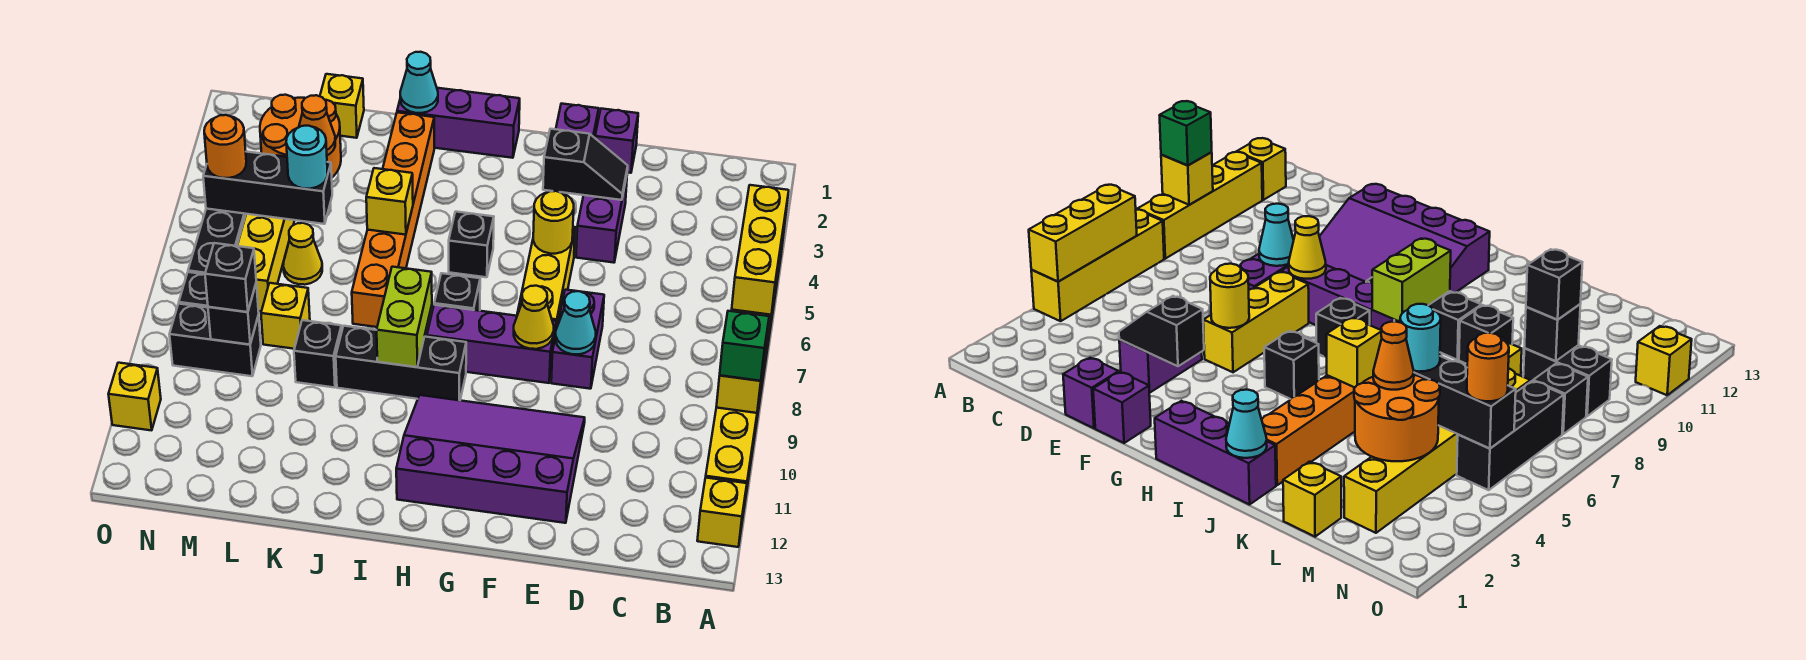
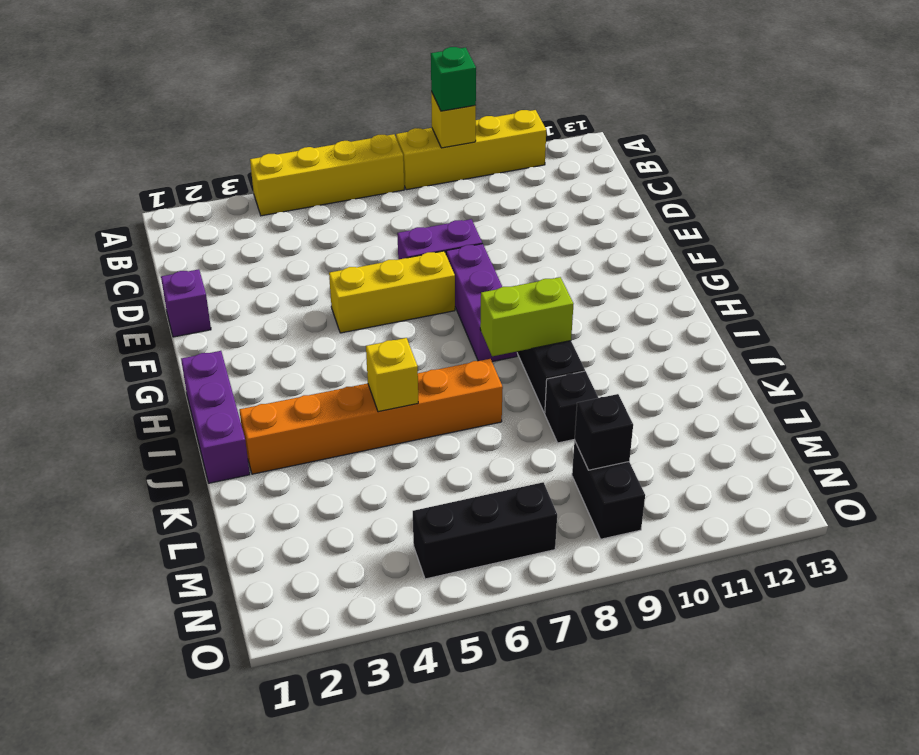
none -> yellow brick A12 level 1
none -> purple brick E3:E4 level 1
none -> purple slope E10:H12 level 1 top 12
none -> purple brick F1 level 1

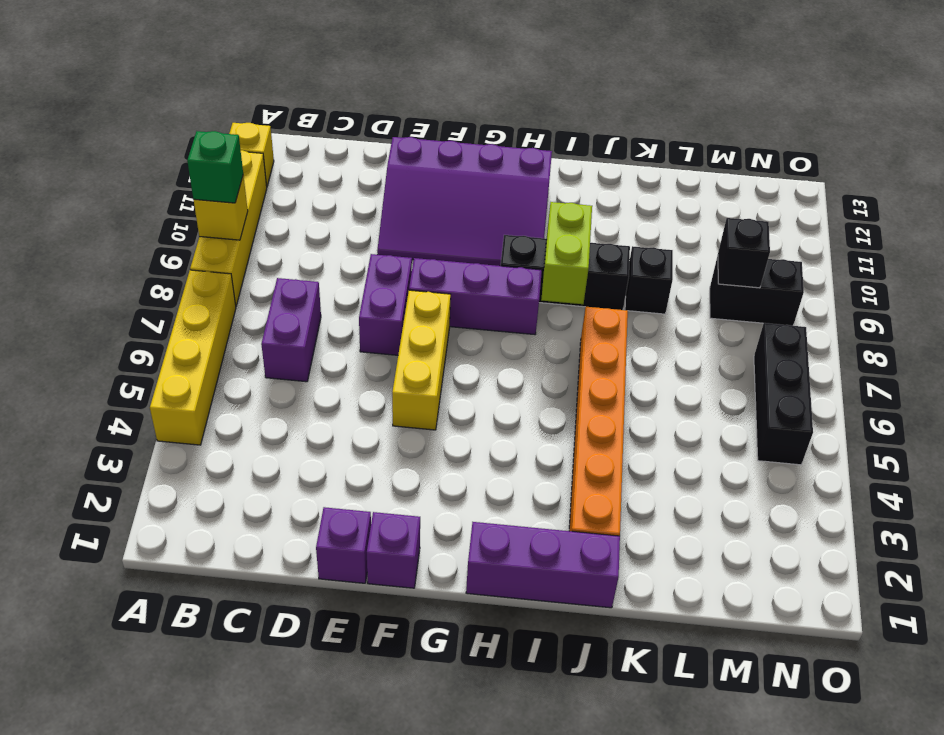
purple brick C6:C7 level 1 -> purple brick E3:E4 level 1
none -> black brick H5 level 1
none -> black brick H7 level 1
none -> yellow brick L1 level 1
none -> yellow cone L6 level 1

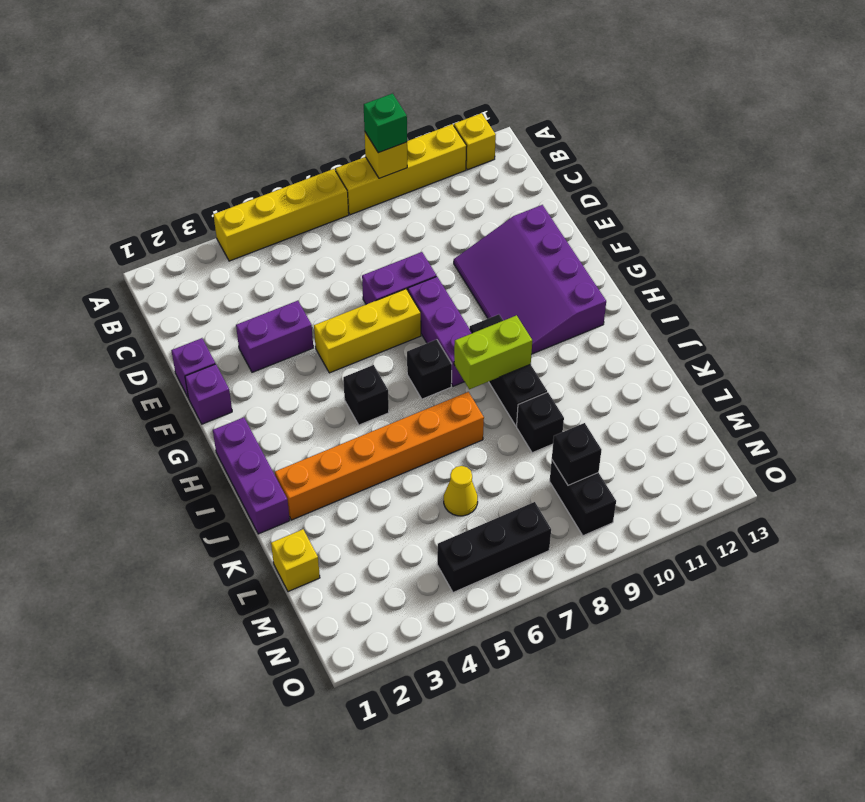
none -> yellow brick L8 level 1
none -> yellow brick M2:M7 level 1
none -> black brick N8 level 1
none -> yellow brick O11 level 1

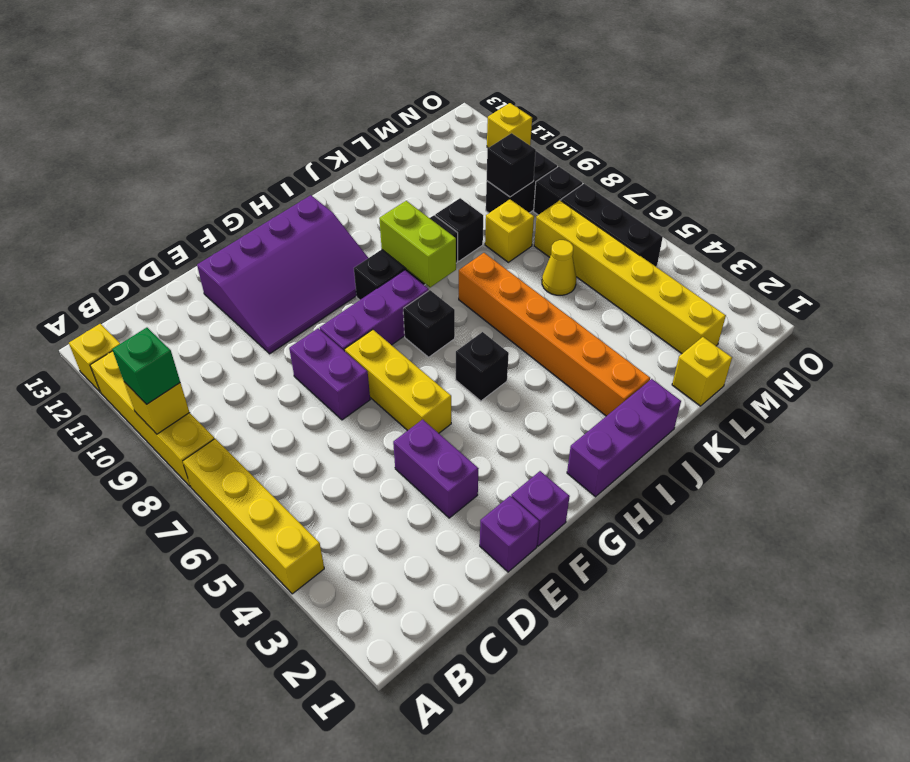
none -> yellow brick A4:A6 level 2
none -> black slope E3:F3 level 2 top F
none -> cyan cone E8 level 2
none -> yellow round brick F5 level 2

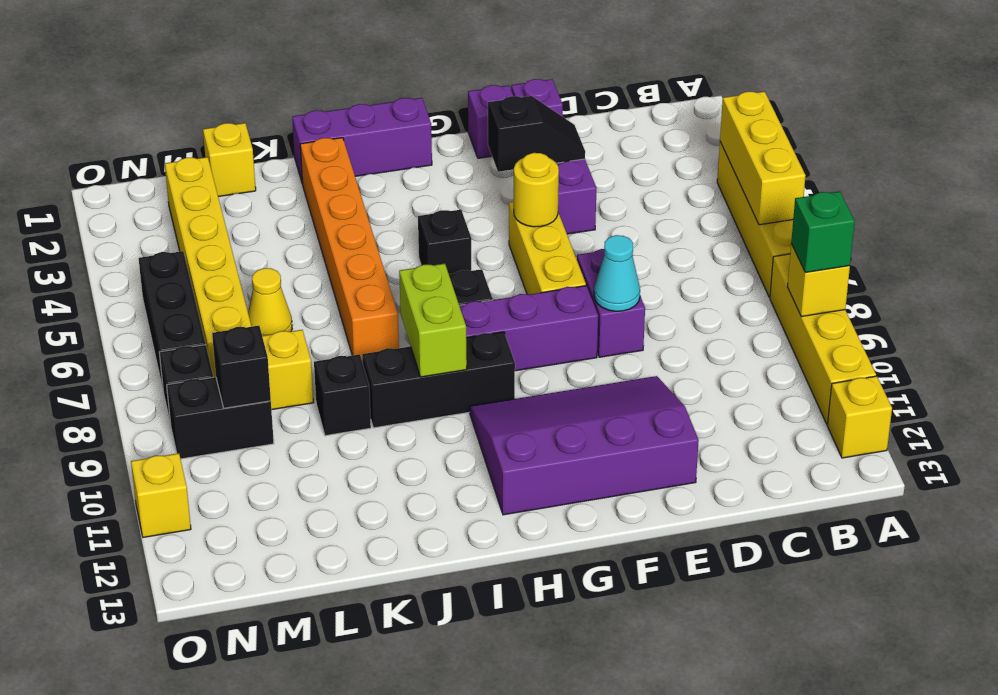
none -> yellow cone F8 level 2
none -> cyan cone J1 level 2
none -> yellow brick J5 level 2
none -> orange round brick L3:M4 level 2

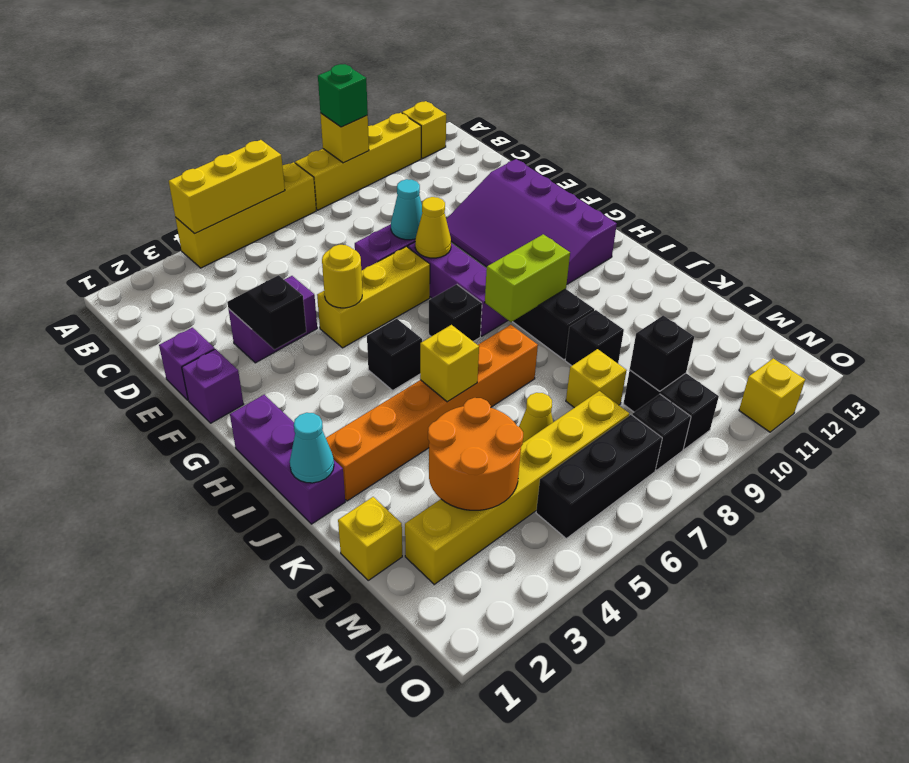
none -> black brick L5:N5 level 2
none -> orange cone L4 level 3
none -> cyan round brick L5 level 3
none -> black brick M9 level 3

